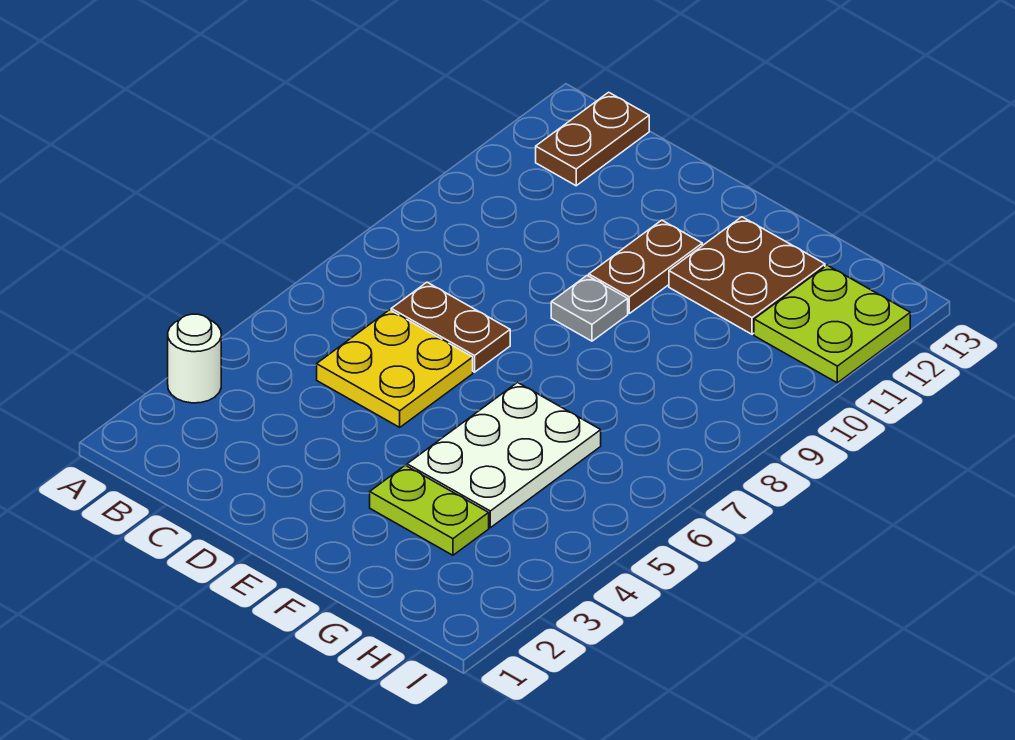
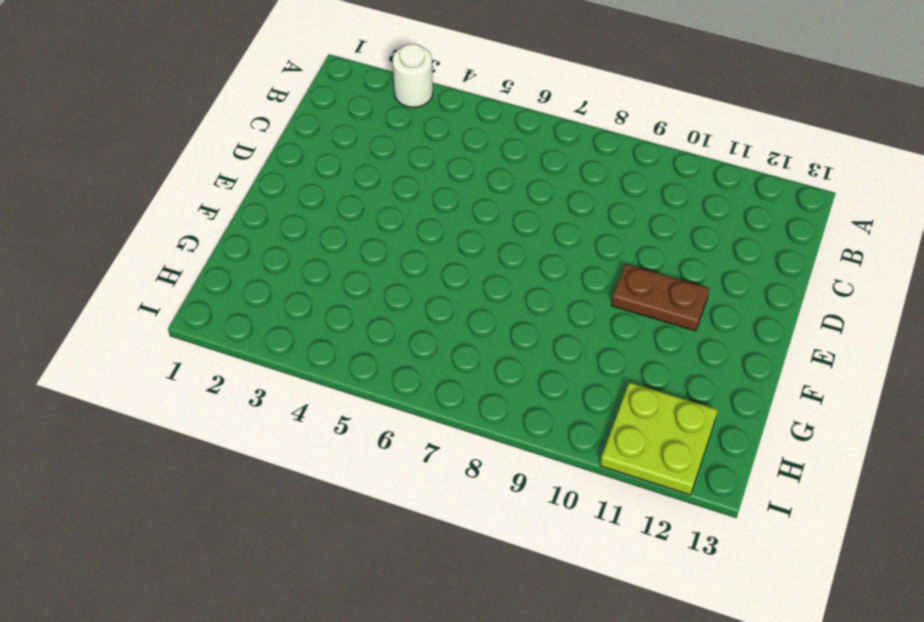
none -> brown plate B12:B13 level 1
none -> yellow plate C5:D6 level 1

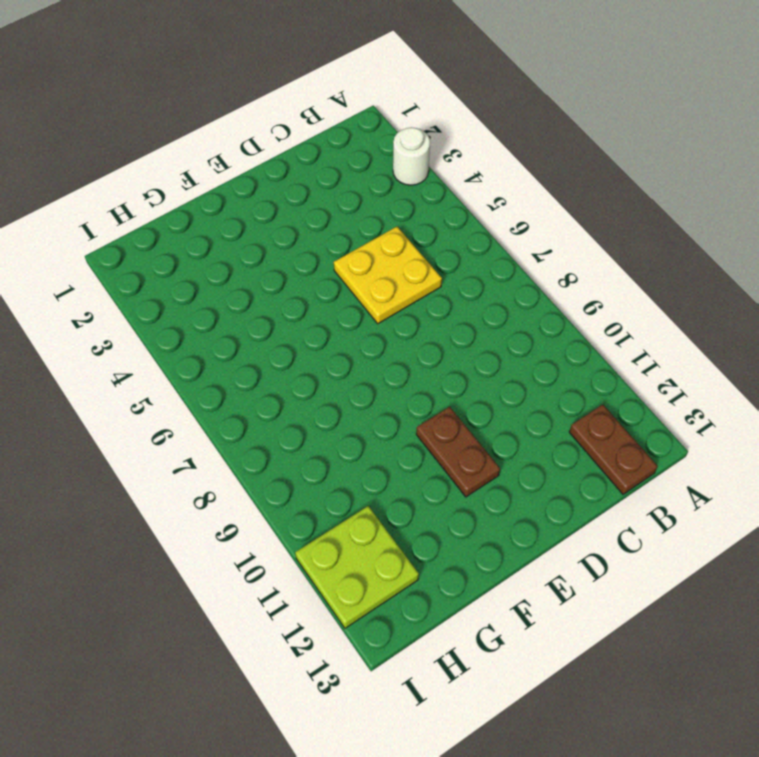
none -> brown plate C7:D7 level 1
none -> grey plate E9 level 1

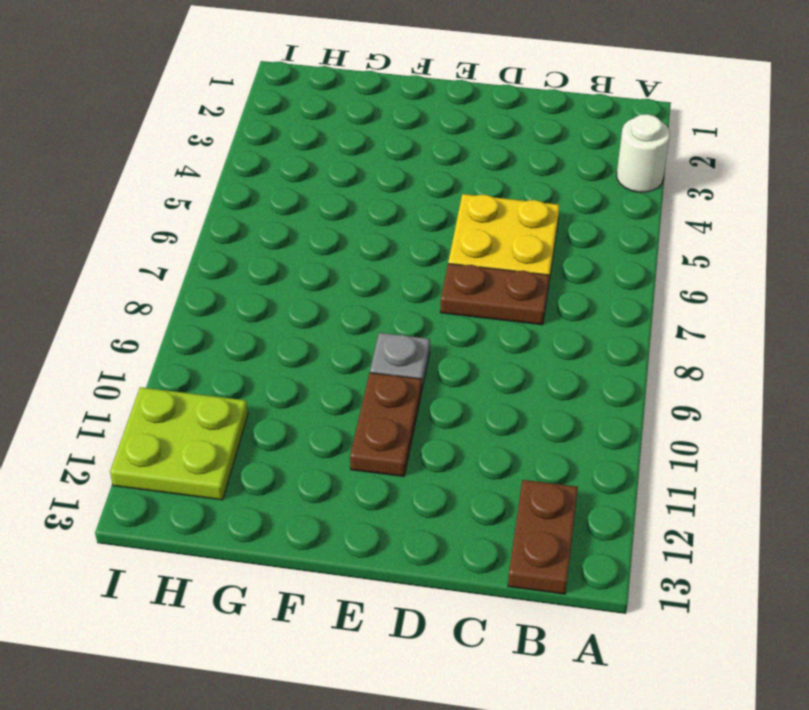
none -> lime plate F3:G3 level 1
none -> white plate F4:G6 level 1

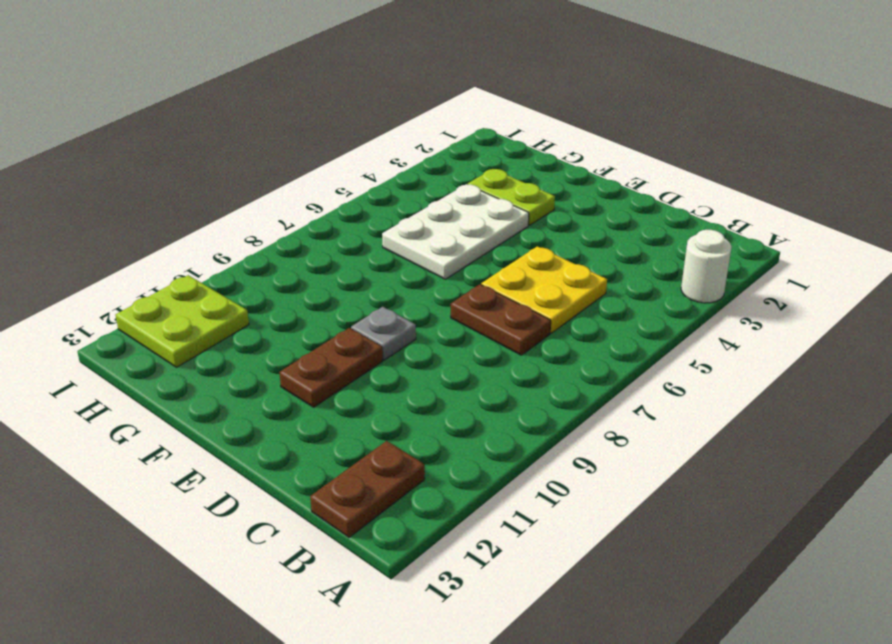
none -> brown plate F11:G12 level 1

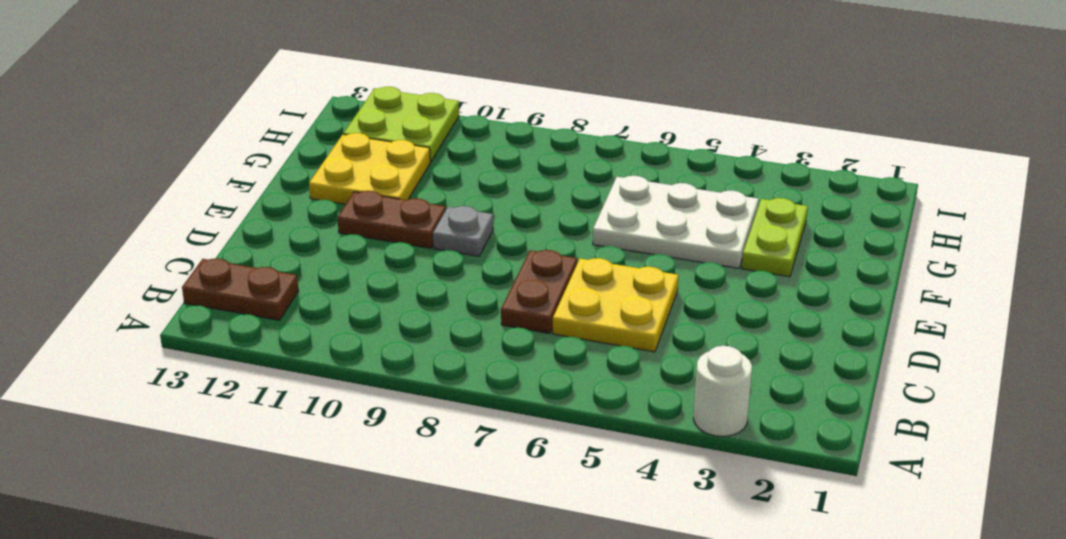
yellow plate F11:G12 level 1 -> brown plate F11:G12 level 1

